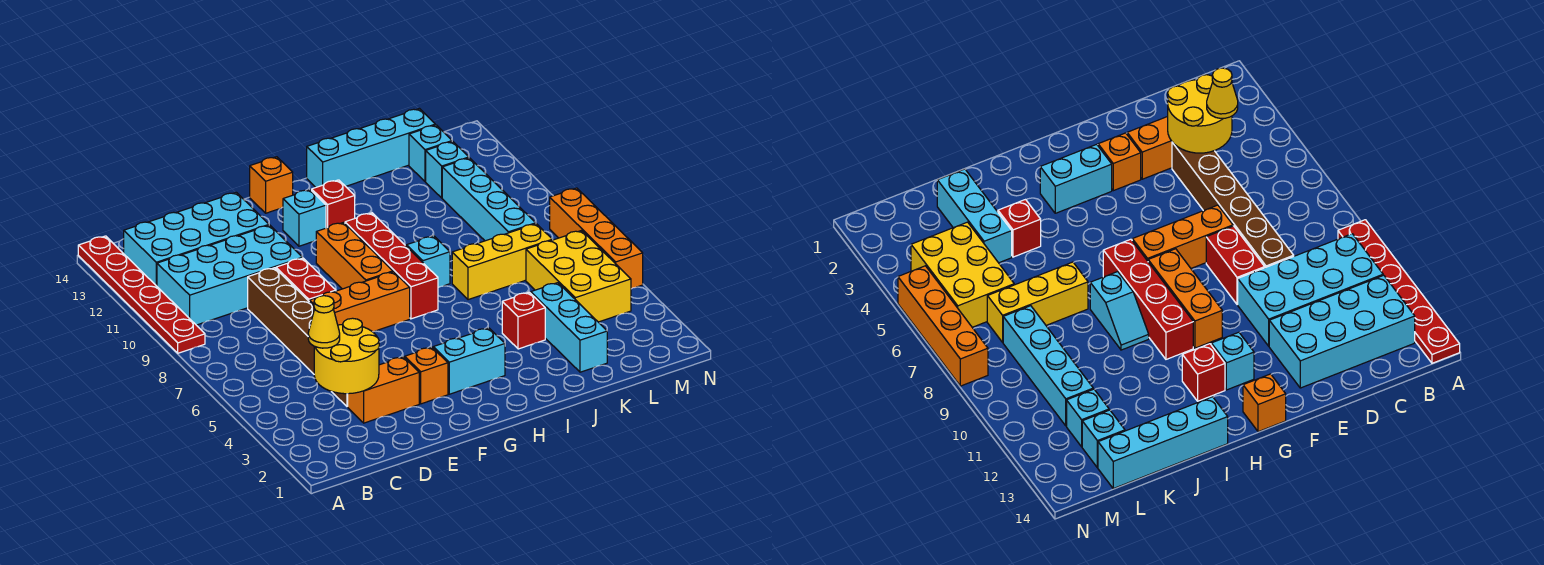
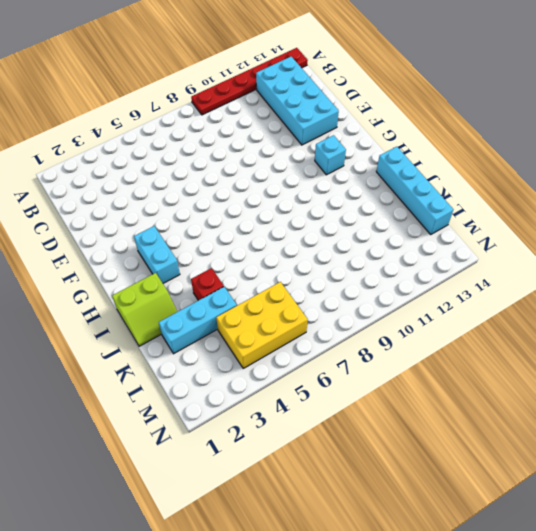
lime slope I1:J2 level 1 top I -> none
none -> cyan brick B10:E11 level 1
none -> orange brick D3:E3 level 1
none -> brown brick D4:D9 level 1

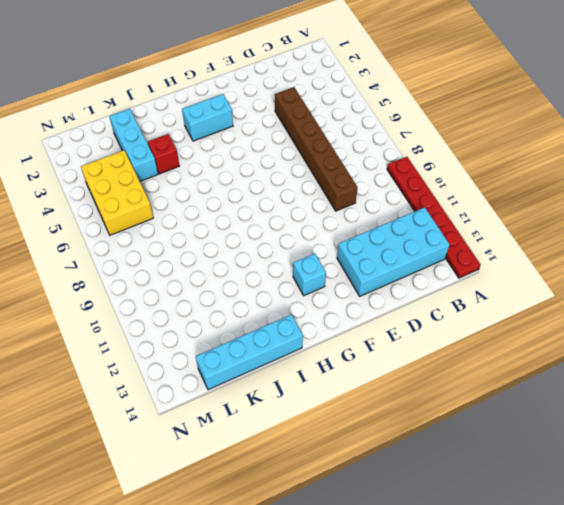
none -> cyan brick B10:E11 level 1
none -> orange brick D3:E3 level 1
none -> orange brick E7:G7 level 1

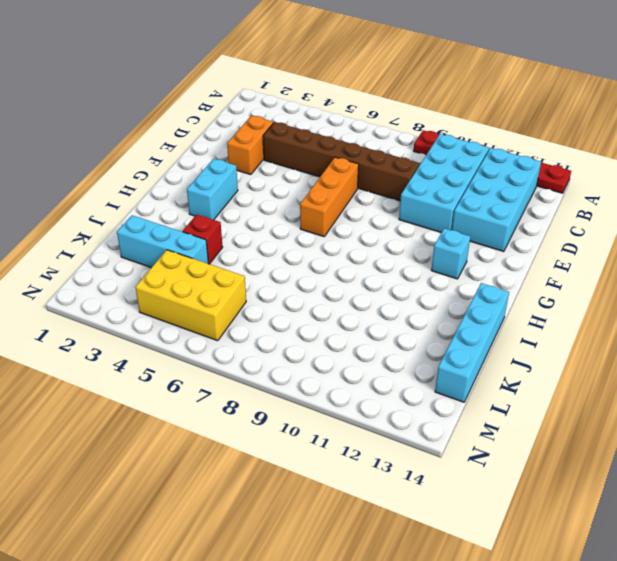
none -> red brick E8:E9 level 1
none -> orange brick F3 level 1
none -> orange brick G8:G10 level 1

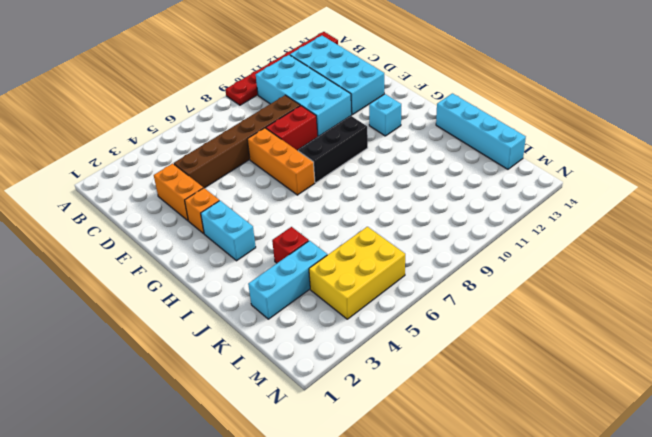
black brick G8:G10 level 1 -> orange brick G8:G10 level 1
none -> orange brick G14 level 1
none -> red brick H7:H10 level 1
none -> red brick H12 level 1

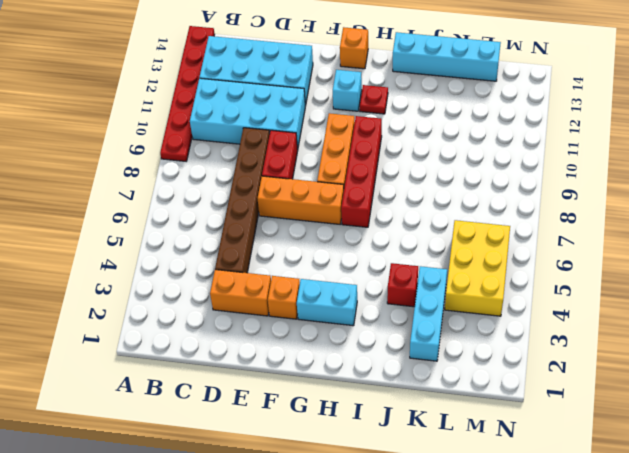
red plate H12 level 1 -> red brick H12 level 1
none -> cyan slope I8:I9 level 1 top 8
none -> yellow brick J7:L7 level 1
none -> cyan brick L8:L11 level 1

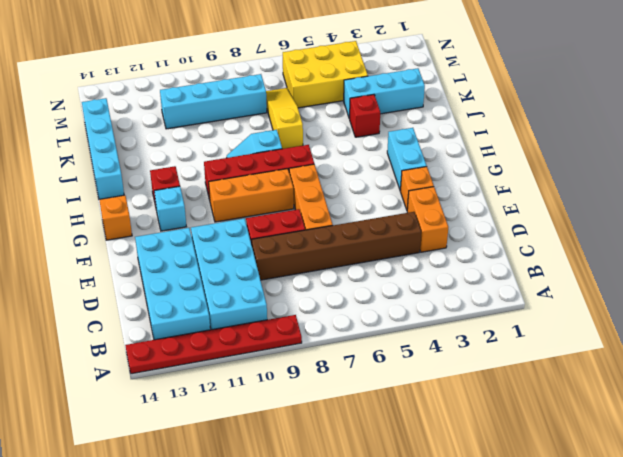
yellow slope J7:L7 level 1 top J -> yellow brick J7:L7 level 1
none -> cyan brick L12 level 1
none -> cyan brick L13 level 1
none -> orange brick N5:N8 level 1

